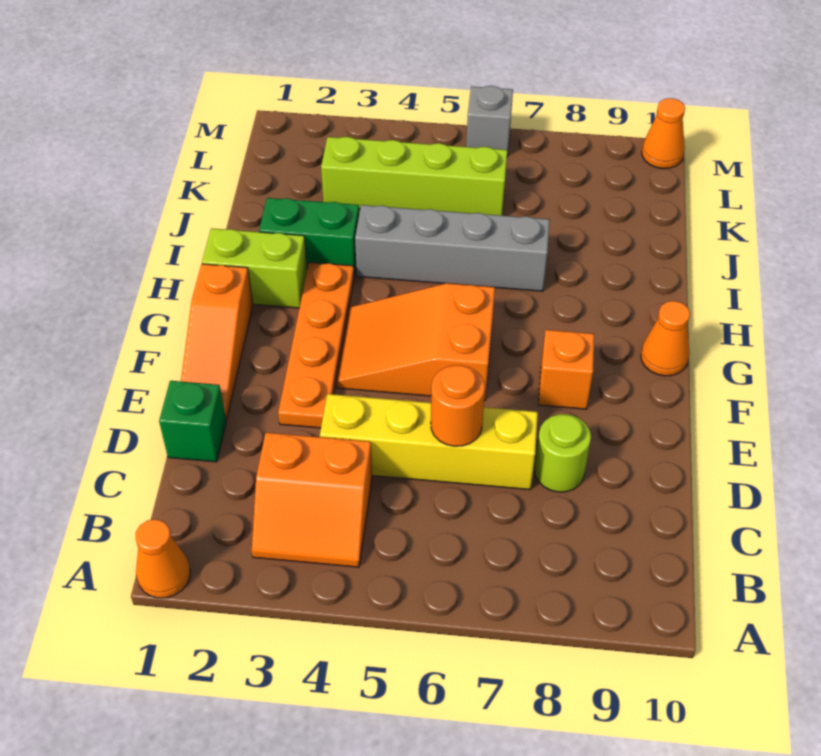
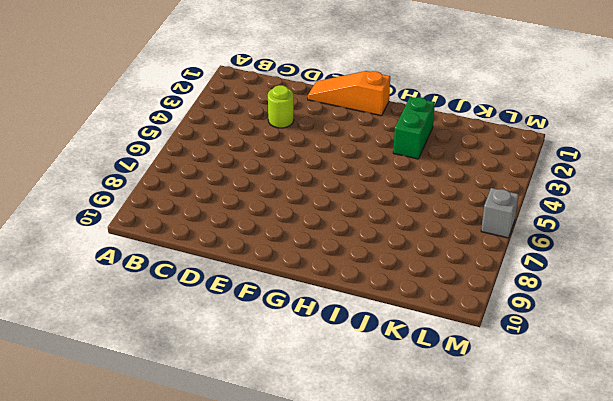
lime round brick D3 level 1 -> lime round brick D8 level 1
none -> orange cone A1 level 1
none -> orange slope B3:C4 level 1 top C
none -> green brick D1 level 1

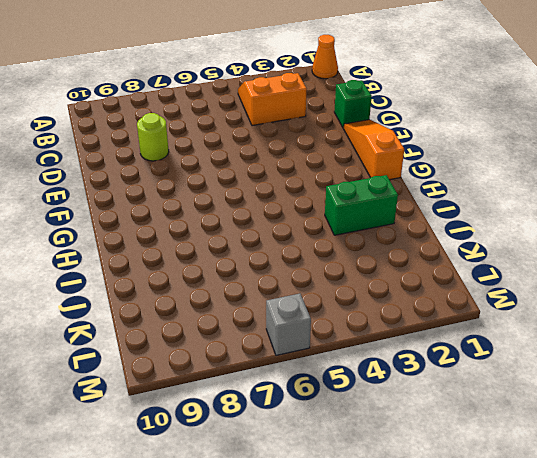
none -> yellow brick D4:D7 level 1
none -> orange plate E3:H3 level 1
none -> orange slope F4:G6 level 1 top 6

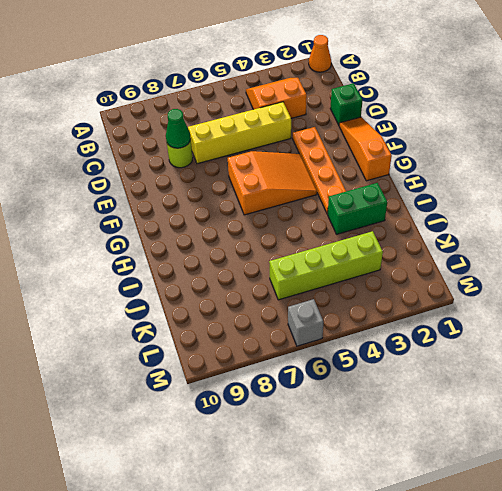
green cone D8 level 2 -> none
none -> orange brick F8 level 1
none -> orange cone G10 level 1
none -> lime brick H1:H2 level 1

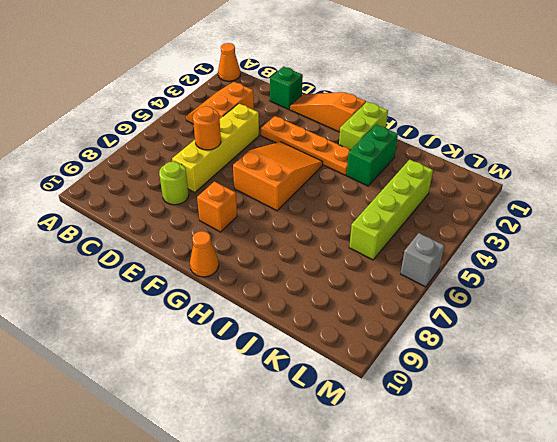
none -> grey brick I4:I7 level 1
none -> orange cone M10 level 1

